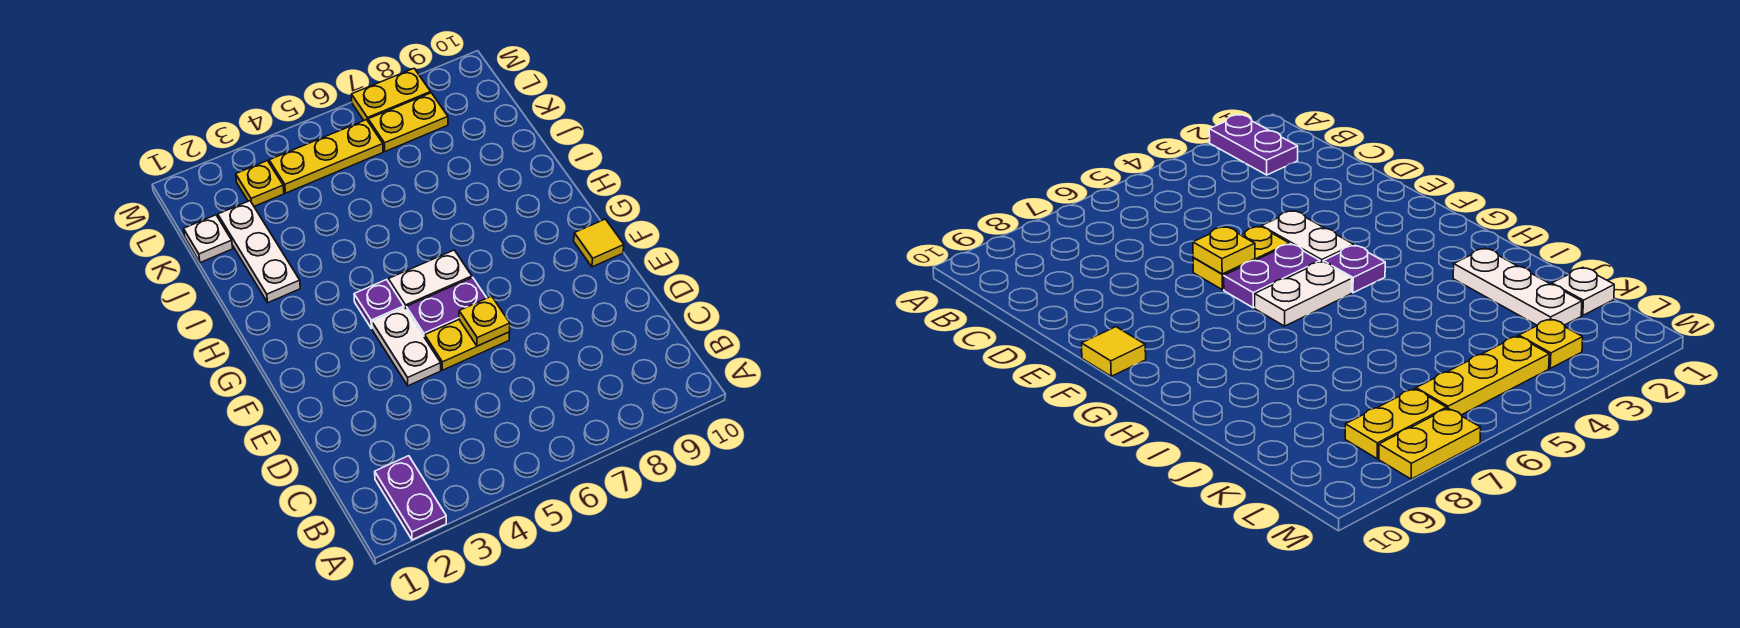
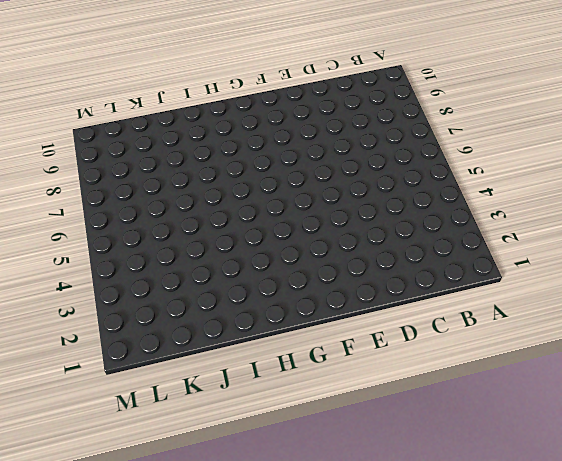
none -> purple plate A2:B2 level 1
none -> white plate E4:F4 level 1
none -> yellow plate E5:E6 level 1

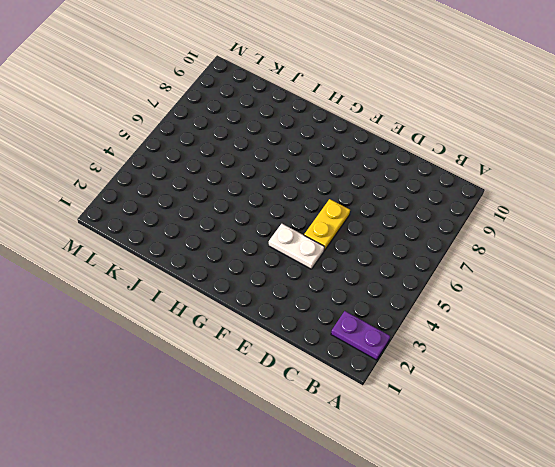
none -> purple plate F5:F6 level 1
none -> yellow tile F10 level 1
none -> purple plate G4 level 1

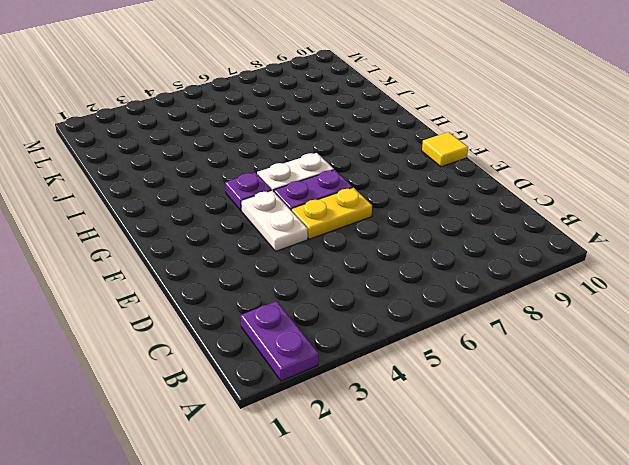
none -> white plate I2:K2 level 1
none -> white plate K1 level 1
none -> yellow plate L3 level 1

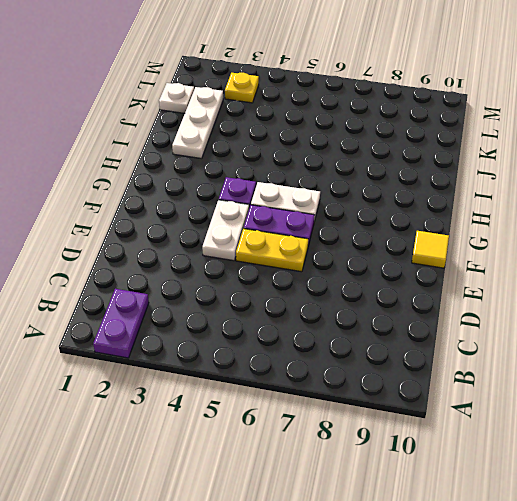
none -> yellow plate L4:L6 level 1
none -> yellow plate L7:L8 level 1
none -> yellow plate M7:M8 level 1

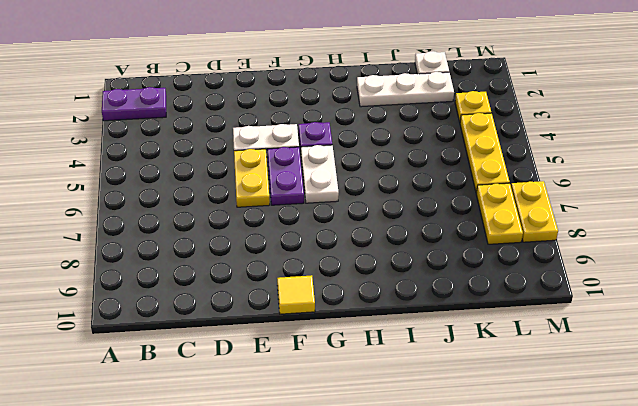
none -> yellow plate E6 level 2

